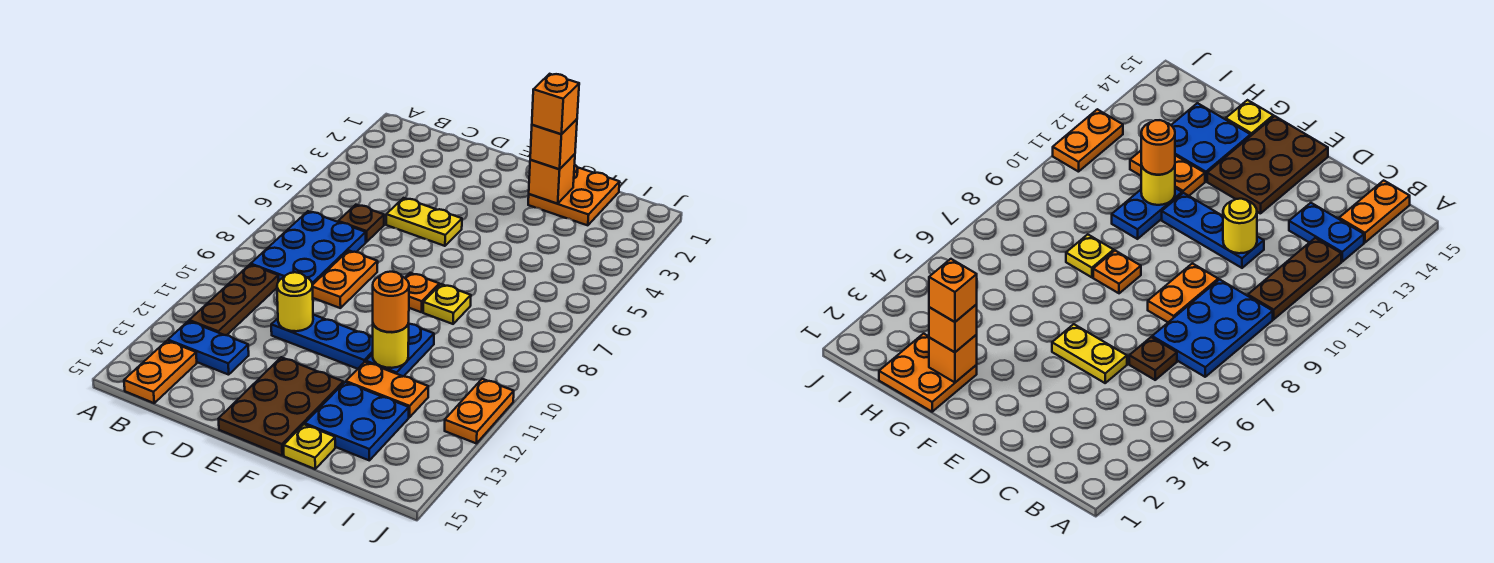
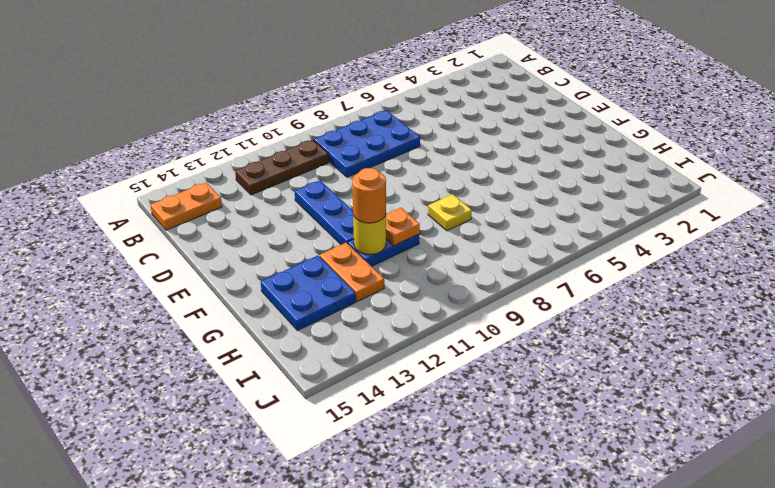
orange plate G10 level 2 -> orange plate F8 level 1
none -> blue plate B13:C13 level 1
none -> brown plate C6 level 1
none -> yellow plate D5:E5 level 1

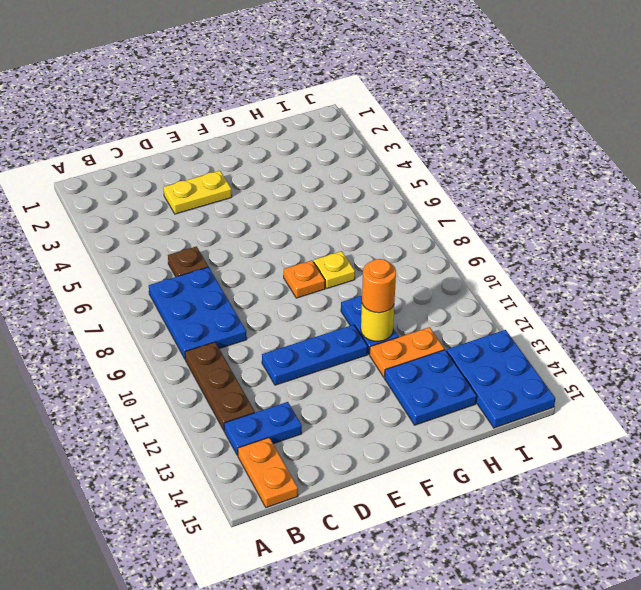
yellow plate D3:E3 level 1 -> yellow plate D5:E5 level 1
blue plate I13:J15 level 1 -> none
none -> orange plate D8:D9 level 1
none -> brown plate E13:F15 level 1
none -> orange plate G1:H2 level 1

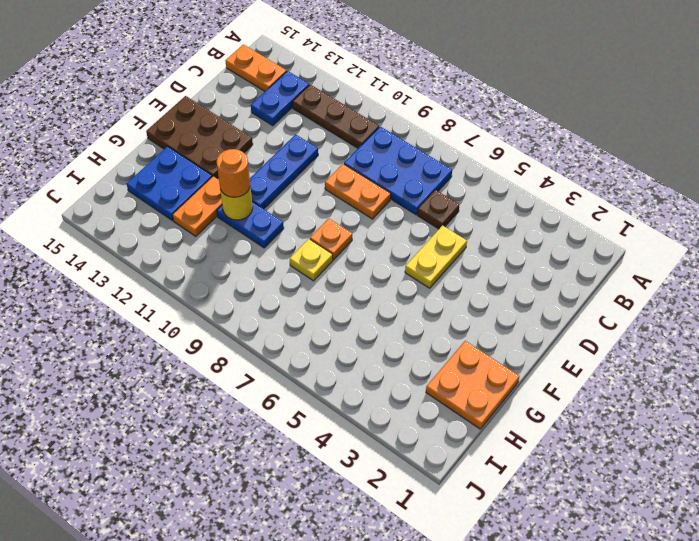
none -> yellow plate G15 level 1
none -> orange plate J11:J12 level 1
none -> yellow round brick D11 level 2

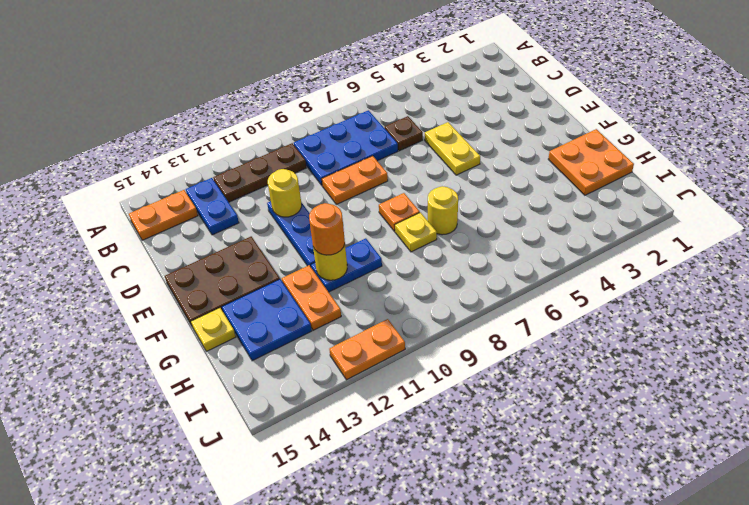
yellow round brick G7 level 1 -> none
none -> orange brick G2 level 2
none -> orange brick G2 level 3
none -> orange brick G2 level 4

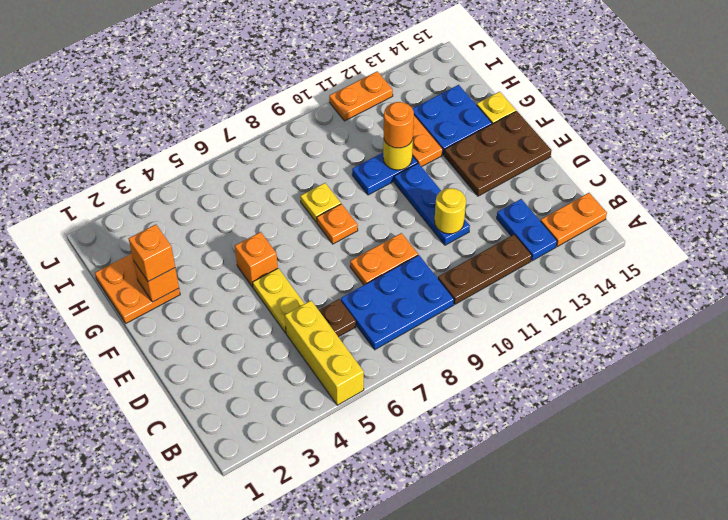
yellow brick A5:C5 level 1 -> none
orange brick F5 level 1 -> orange brick G2 level 4

